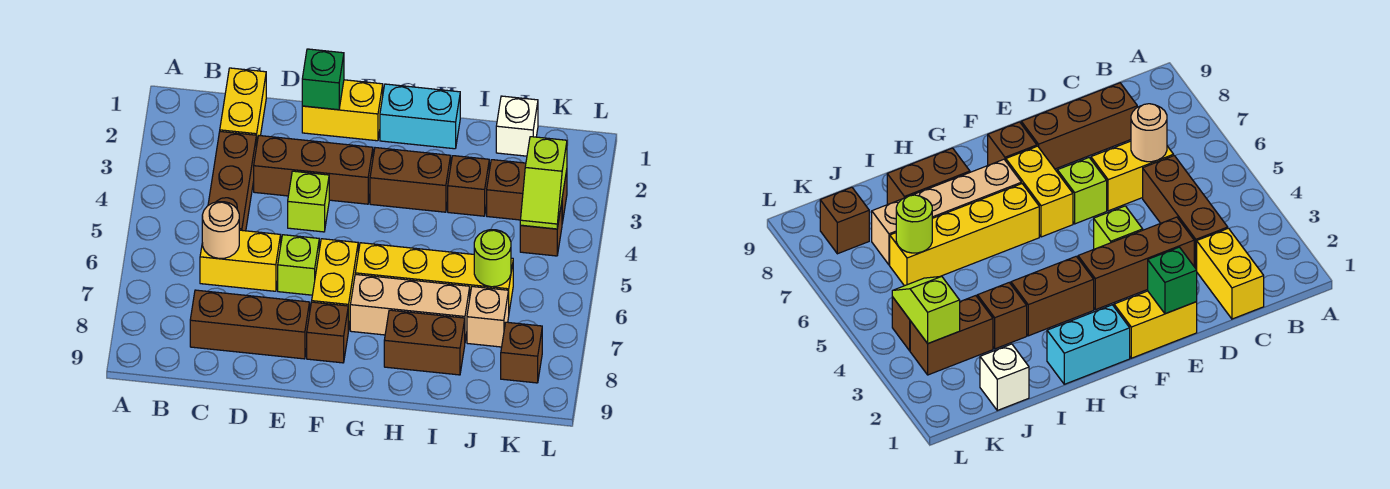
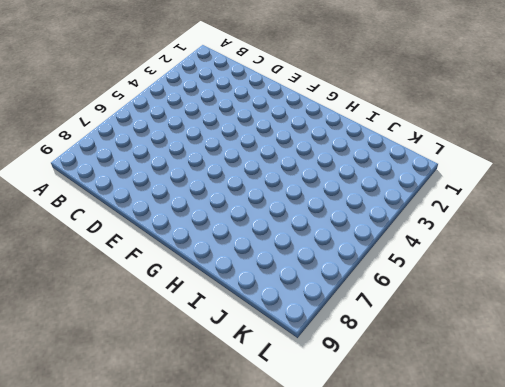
none -> yellow brick C1:C2 level 1
none -> brown brick C3:C5 level 1
none -> yellow brick C6:D6 level 1

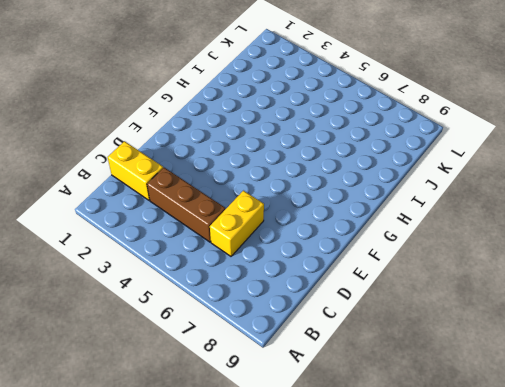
none -> brown brick C8:E8 level 1
none -> brown brick D3:F3 level 1
none -> yellow brick E1:F1 level 1

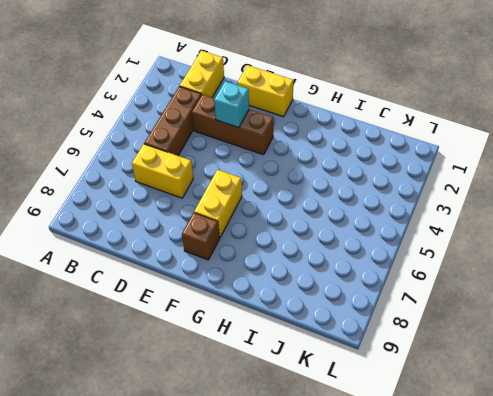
cyan brick E3 level 2 -> none
none -> brown brick C8:E8 level 1
none -> lime brick E4 level 1
none -> lime brick E6 level 1

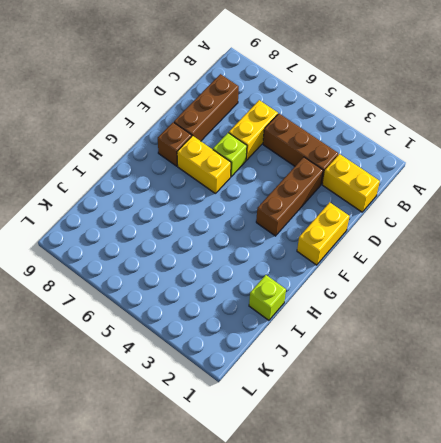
lime brick I1 level 1 -> lime brick E4 level 1
none -> cyan brick G1:H1 level 1
none -> brown brick G3:H3 level 1
none -> yellow brick G6:J6 level 1

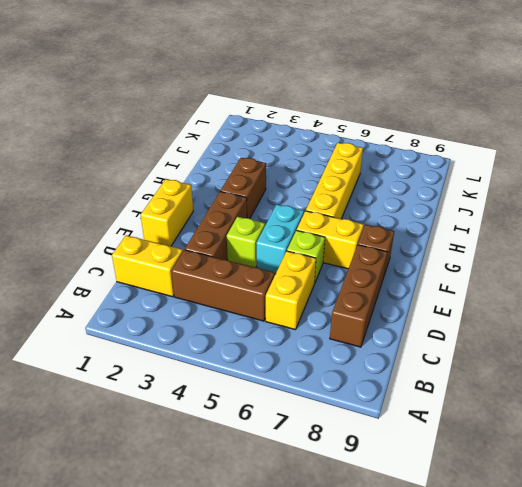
cyan brick E5:F5 level 1 -> cyan brick G1:H1 level 1
none -> tan brick G7:I7 level 1
none -> brown brick H8:I8 level 1
none -> brown brick I3 level 1

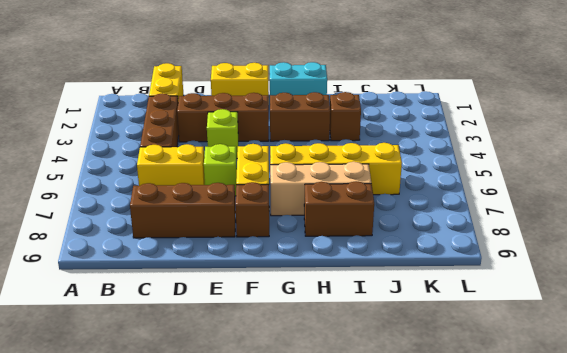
none -> white brick J1 level 1
none -> brown brick J3:K3 level 1
none -> tan brick J7 level 1

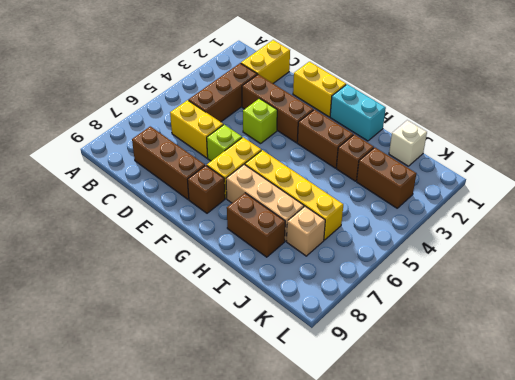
none -> brown brick K4 level 1
none -> brown brick K8 level 1
none -> tan round brick C6 level 2

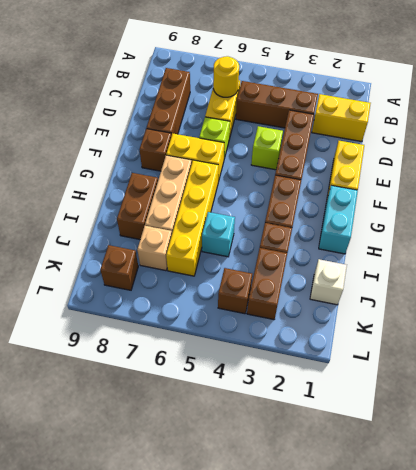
yellow round brick C6 level 2 -> tan round brick C6 level 2
cyan brick I5 level 1 -> none
none -> green brick E1 level 2
none -> lime round brick J6 level 2
none -> lime slope K3:K4 level 2 top 3

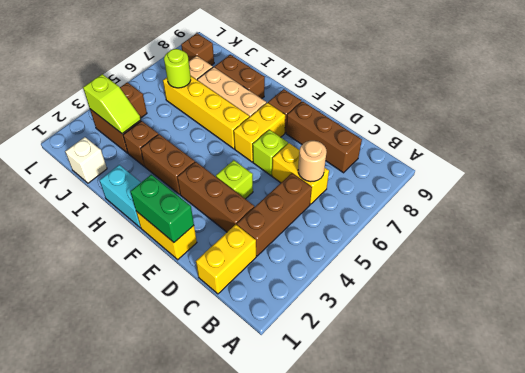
green brick E1:F1 level 2 -> green brick E1 level 2
lime slope J3:K3 level 2 top K -> lime slope K3:K4 level 2 top 3

